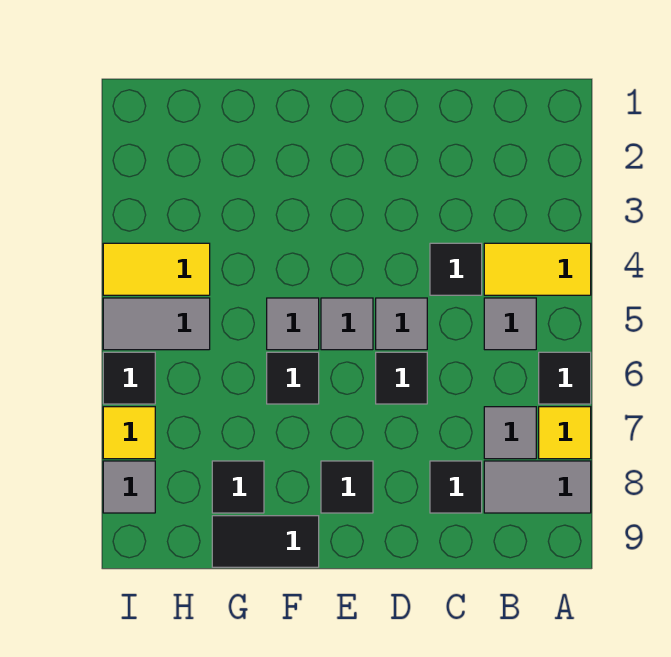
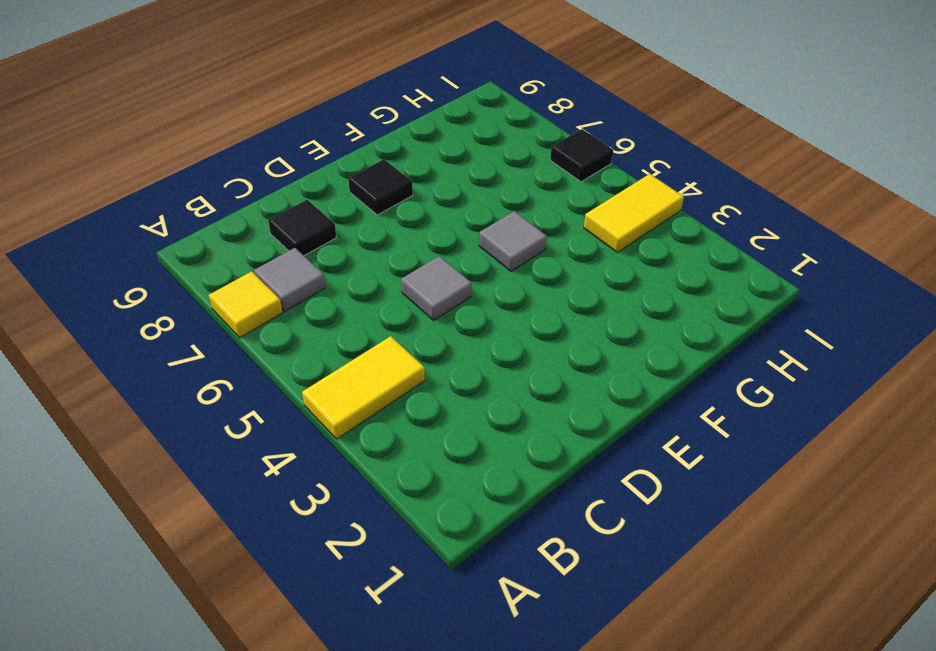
none -> black tile A6 level 1
none -> grey tile A8:B8 level 1
none -> grey tile B5 level 1

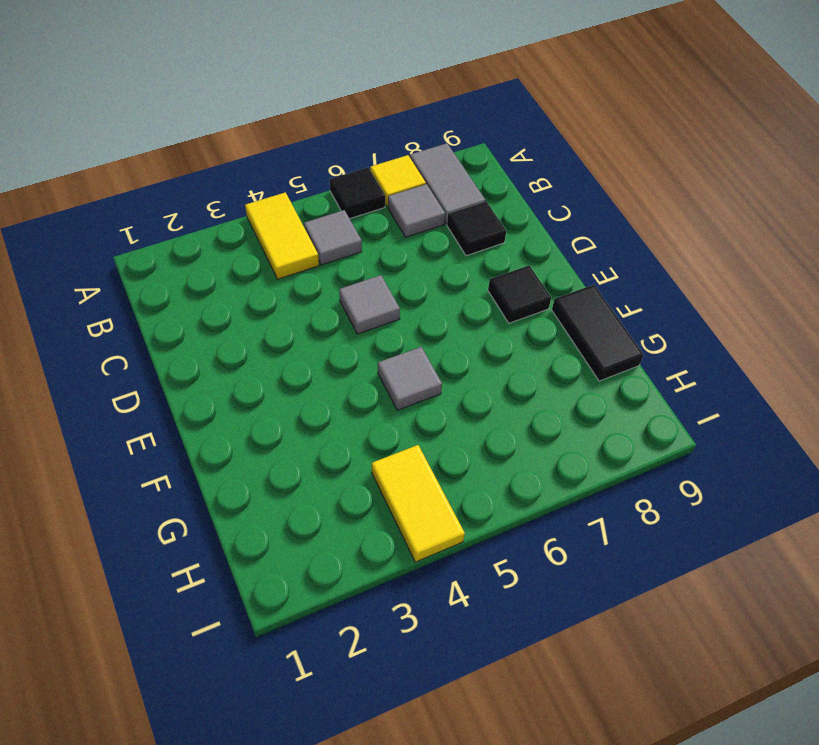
none -> black tile C4 level 1
none -> black tile D6 level 1
none -> grey tile E5 level 1

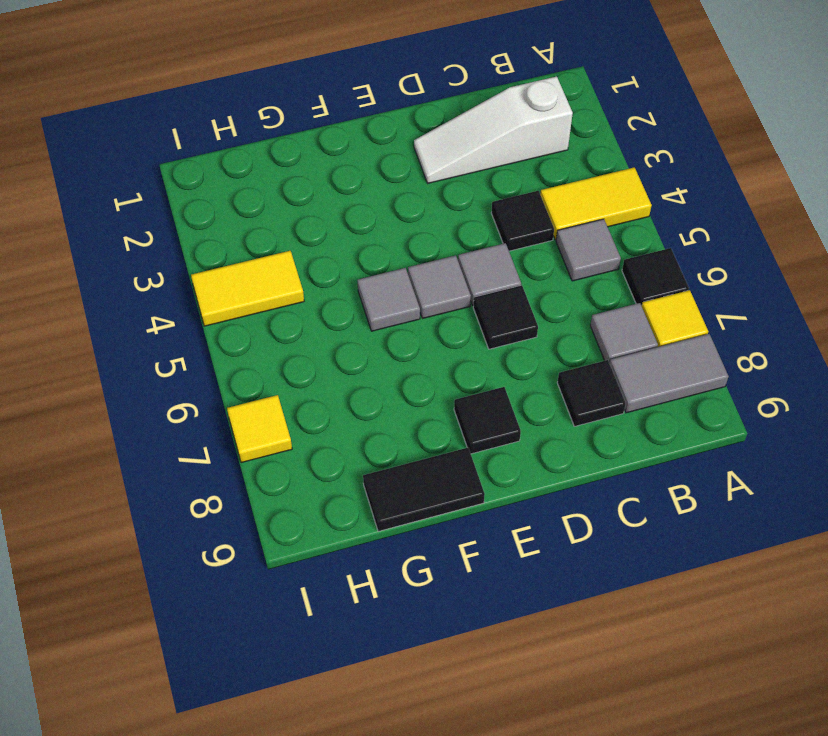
white slope B2:D2 level 1 top B -> none
none -> black tile F6 level 1
none -> black tile G8 level 1
none -> grey tile H5:I5 level 1

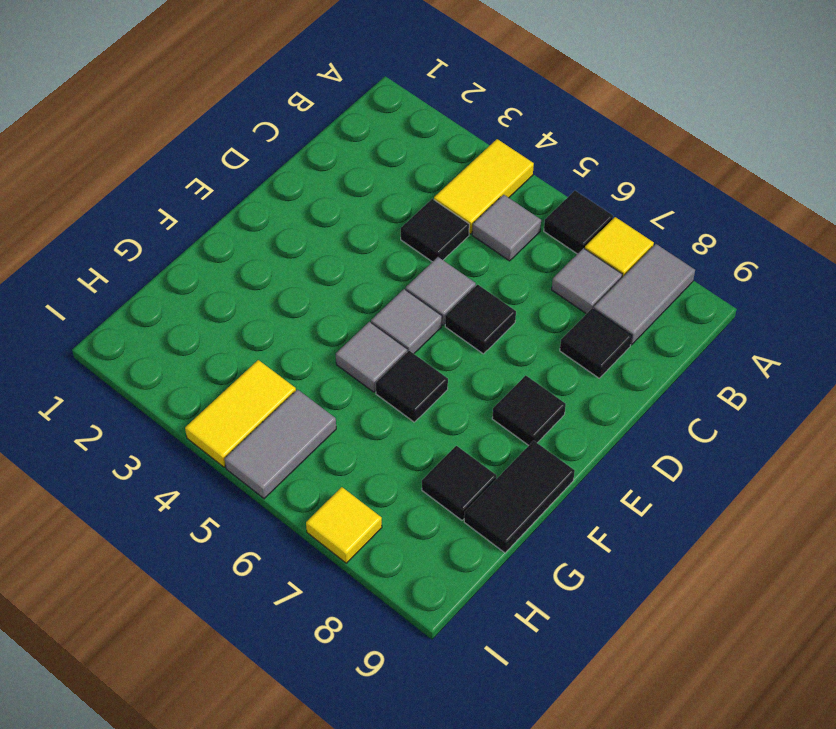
none -> black tile I6 level 1
none -> grey tile I8 level 1

